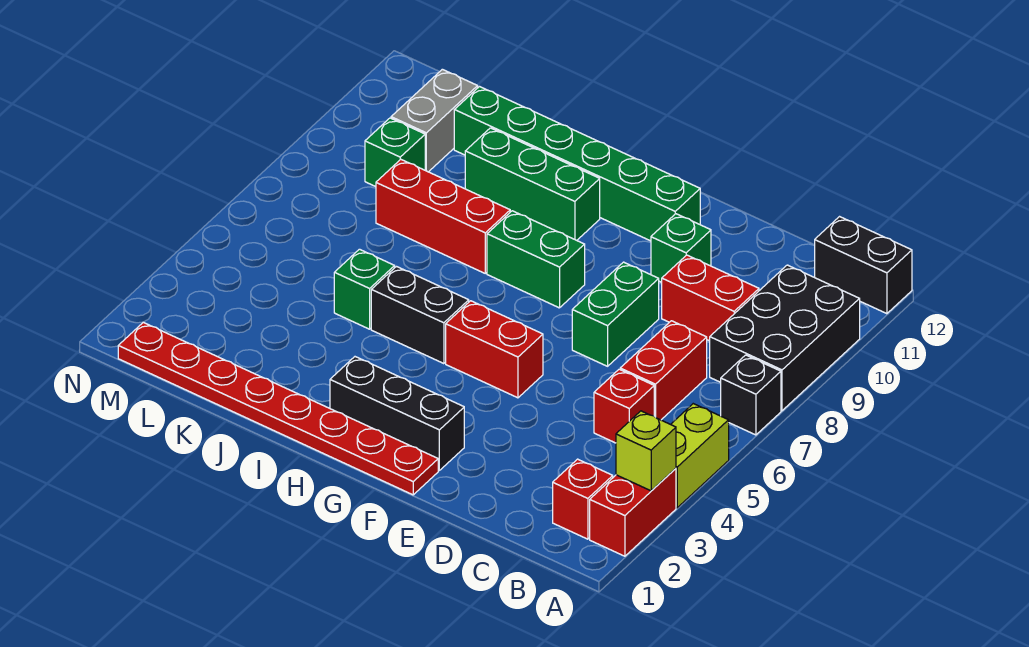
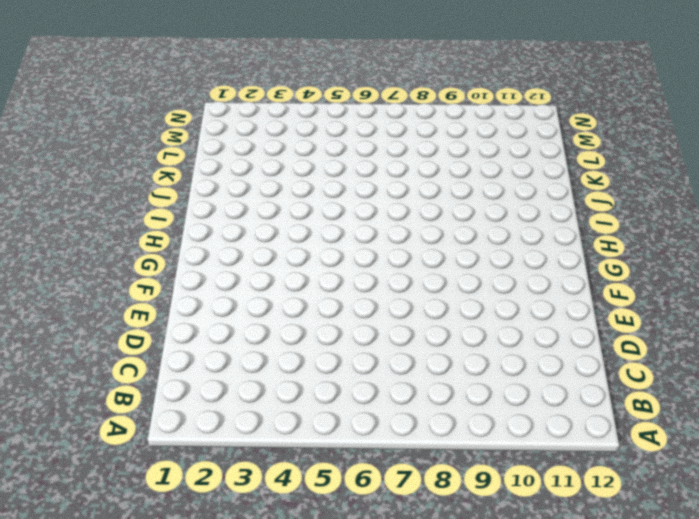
none -> red brick A2:A3 level 1
none -> lime brick A4:A5 level 1
none -> black brick A7 level 1

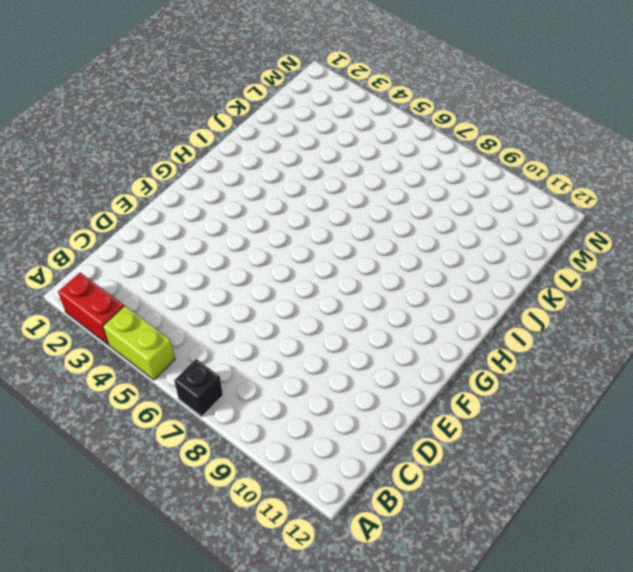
none -> black brick A8:B10 level 1
none -> black brick A12:B12 level 1
none -> red brick B2 level 1

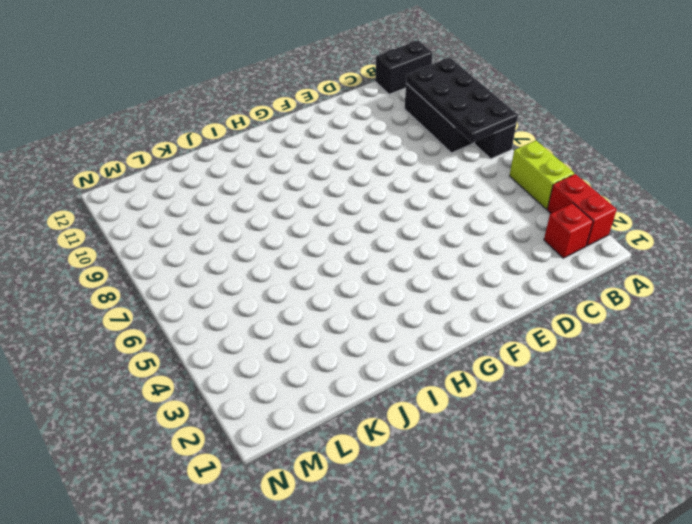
black plate A7:B10 level 2 -> none
none -> red brick C5 level 1
none -> red brick C6:C7 level 1
none -> red brick C9:D9 level 1

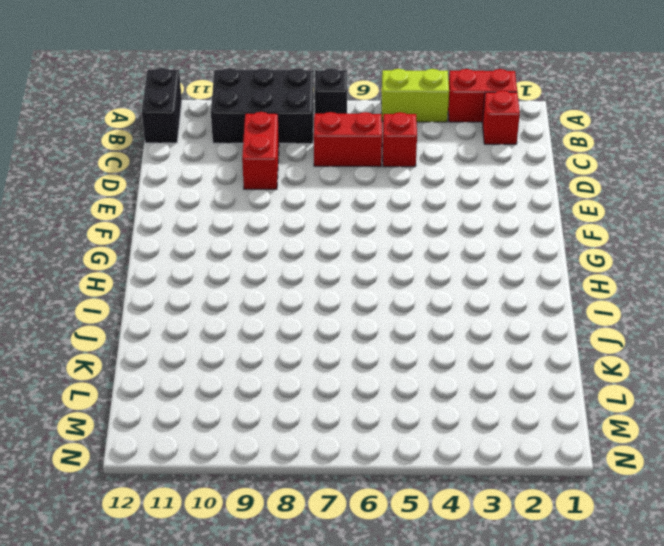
none -> green brick E7:E8 level 1
none -> green brick E10 level 1
none -> red plate F1:M1 level 1

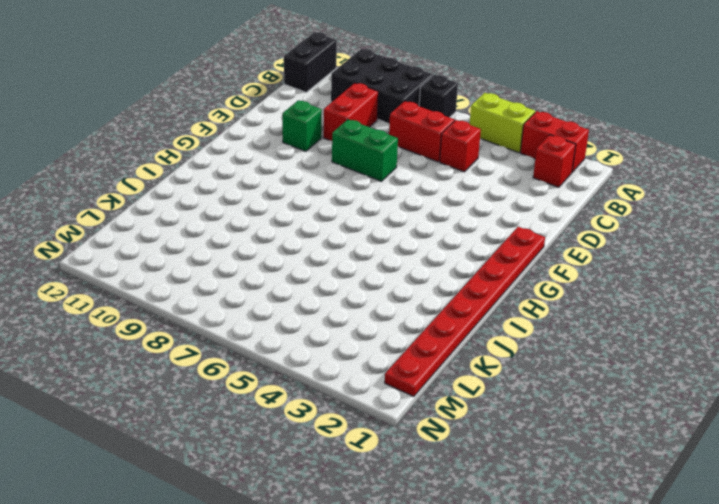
none -> black brick F2:H2 level 1
none -> red brick F5:G5 level 1
none -> green brick F11:K11 level 1

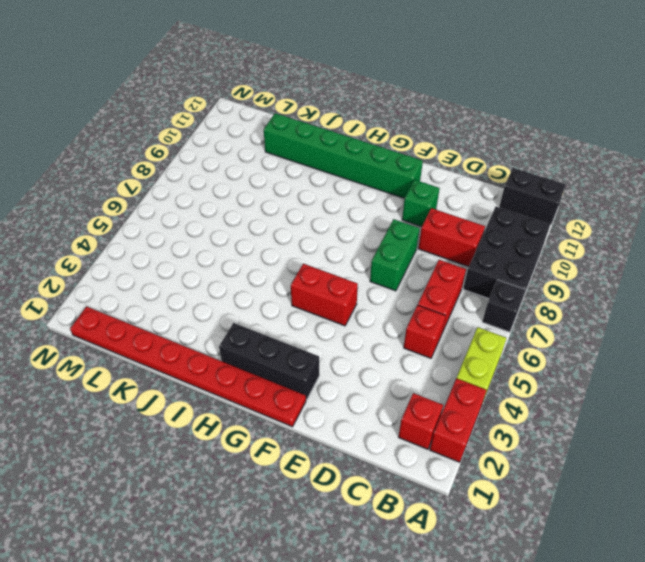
none -> green brick G8:H8 level 1
none -> black brick H5:I5 level 1
none -> green brick H10:J10 level 1

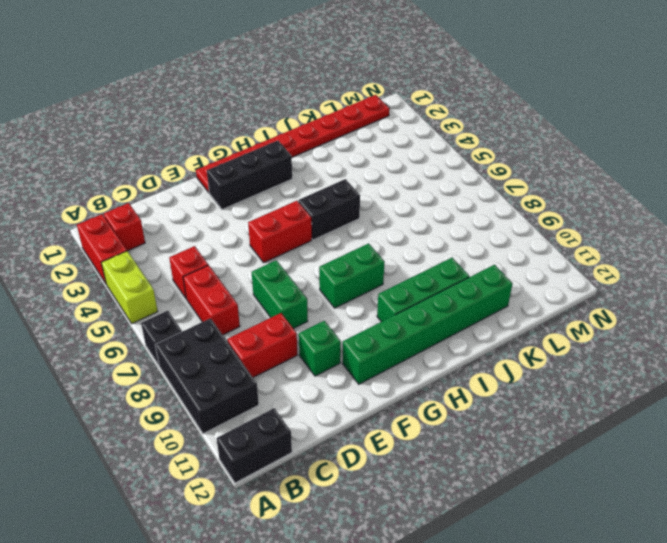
none -> red brick I8:K8 level 1
none -> green brick J5 level 1
none -> green brick L9 level 1

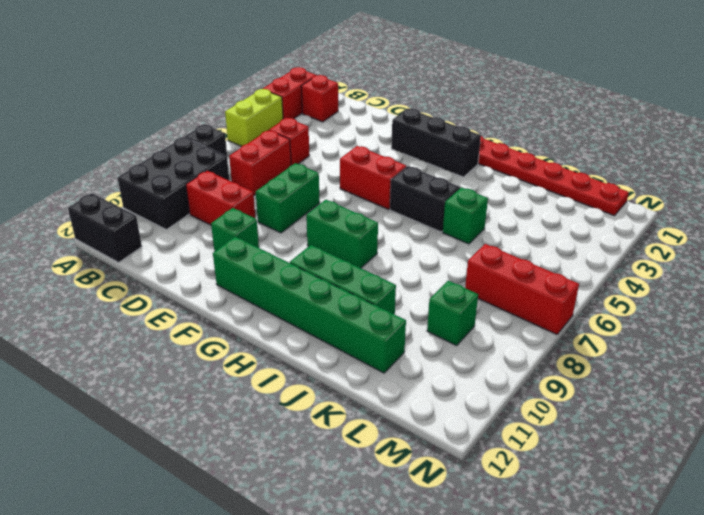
red brick L7:N7 level 1 -> red brick I8:K8 level 1
none -> grey brick L10:L11 level 1
none -> lime brick A3 level 2

